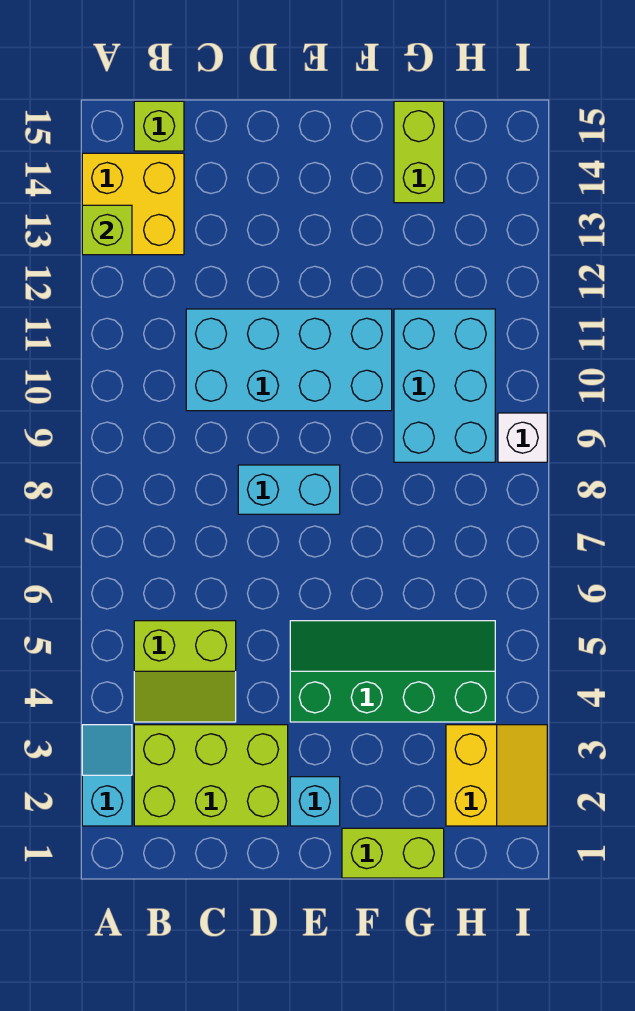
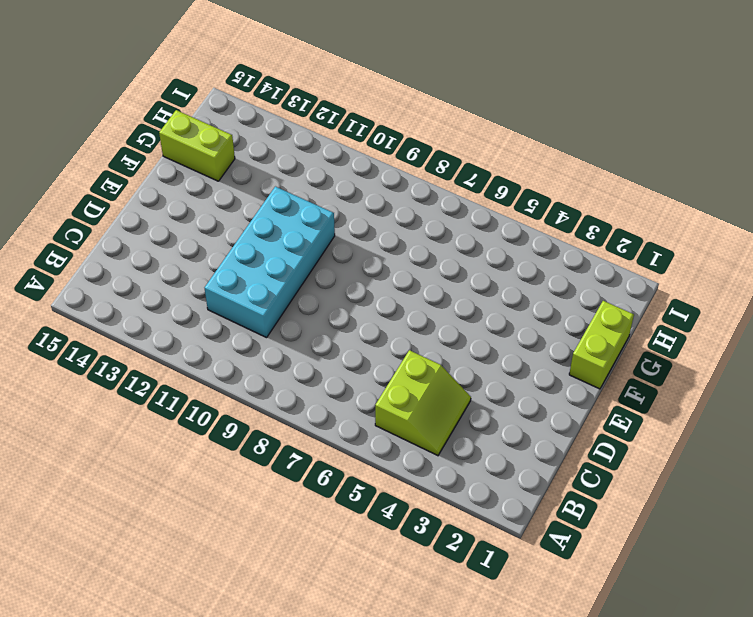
none -> cyan slope A2:A3 level 1 top 2
none -> yellow brick A13:B14 level 1
none -> lime brick B2:D3 level 1

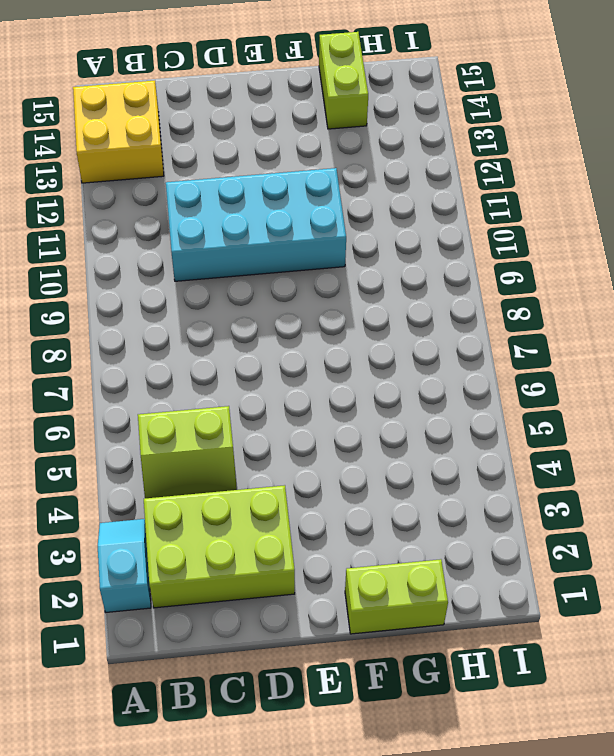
none -> lime brick B15 level 1
none -> cyan brick D8:E8 level 1
none -> cyan brick E2 level 1

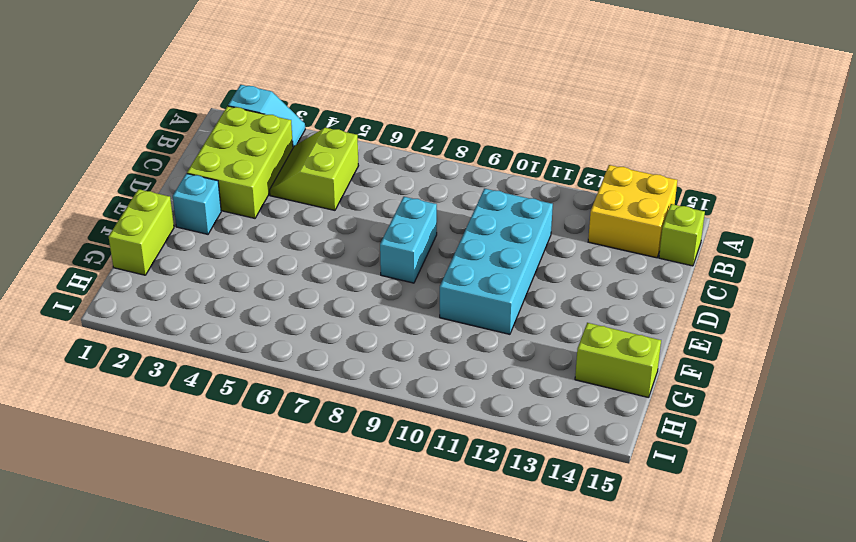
none -> green slope E4:H5 level 1 top 4
none -> cyan brick G9:H11 level 1
none -> yellow slope H2:I3 level 1 top H

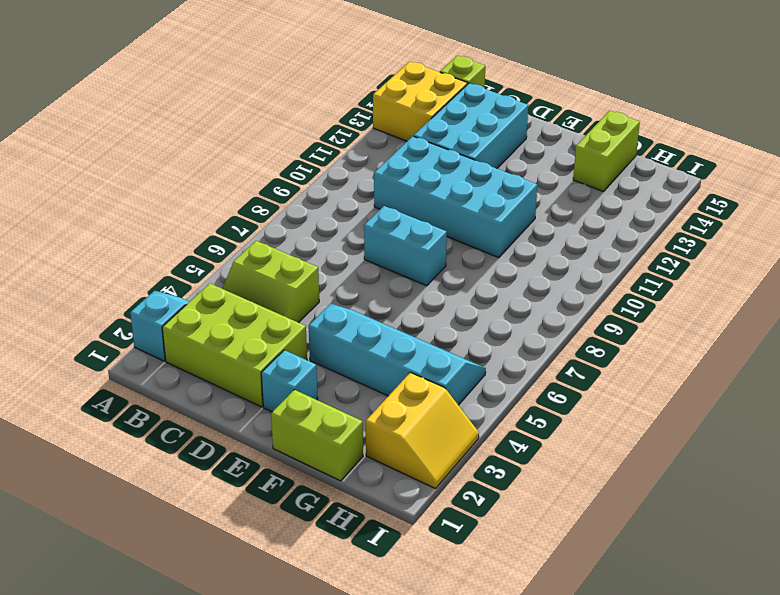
cyan brick C12:D14 level 1 -> cyan brick G9:H11 level 1
cyan slope E4:H5 level 1 top 4 -> green slope E4:H5 level 1 top 4
none -> white brick I9 level 1
none -> lime brick A13 level 2

